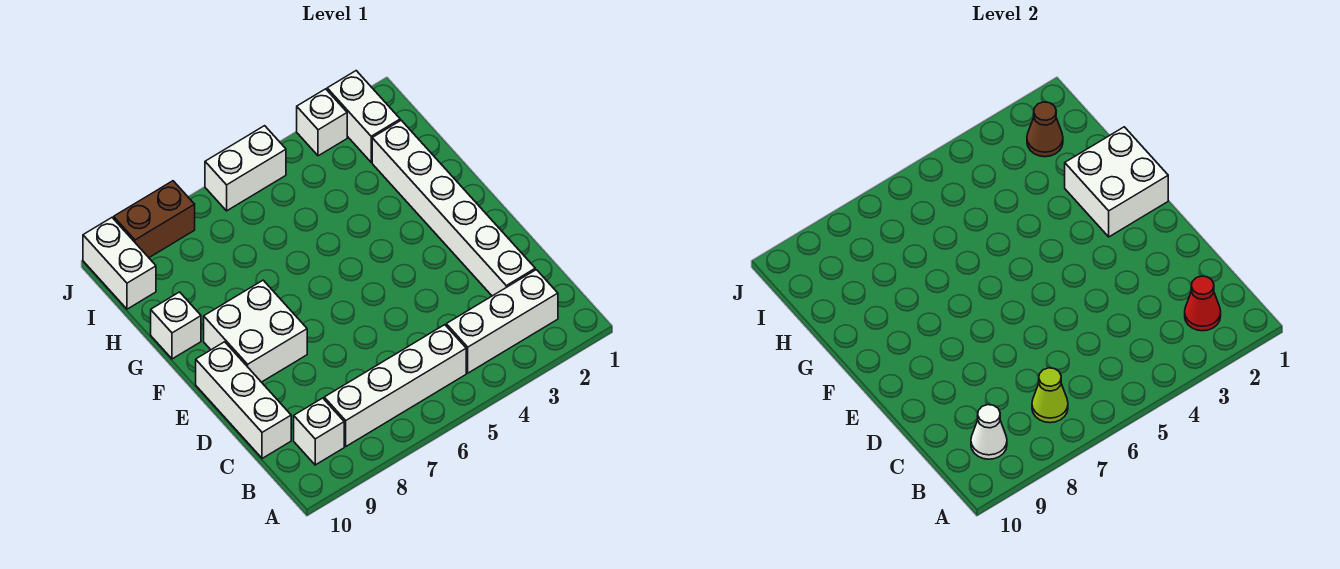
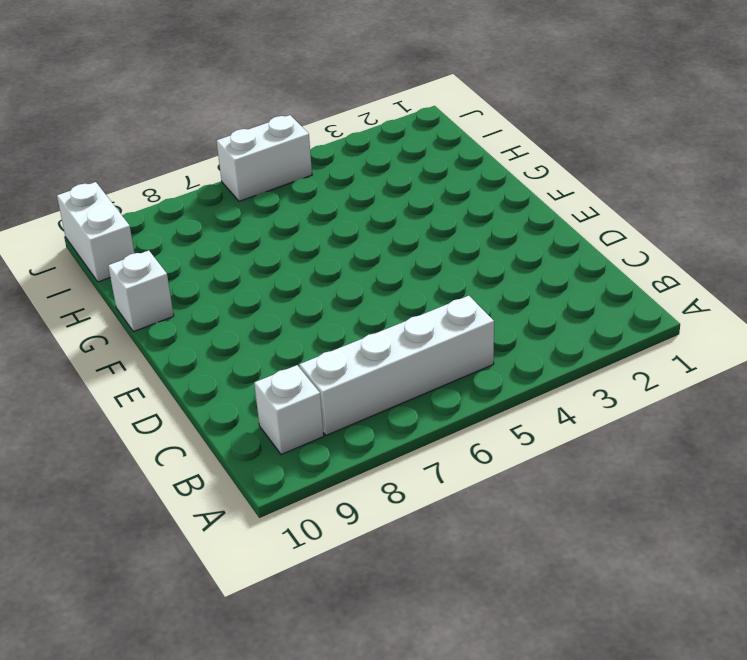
none -> white brick B2:B4 level 1
none -> white brick C2:H2 level 1
none -> white brick C10:E10 level 1

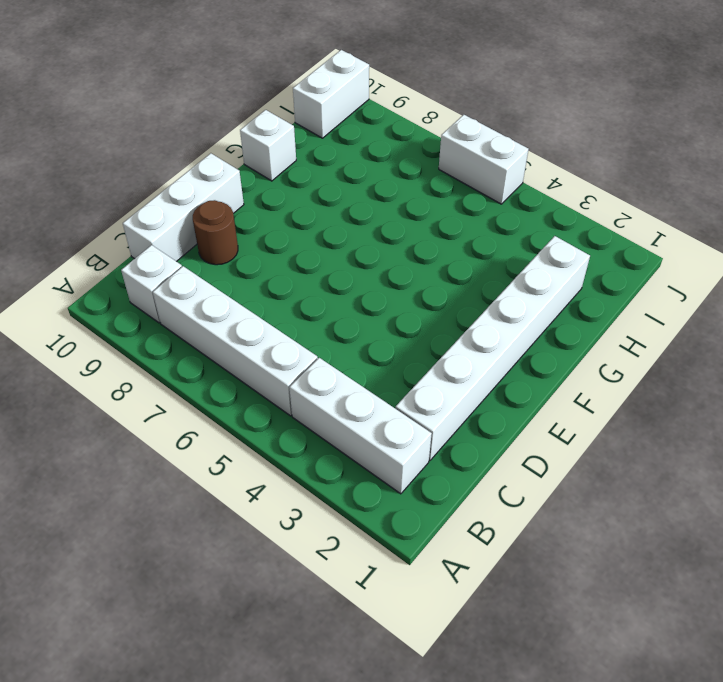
brown round brick D9 level 1 -> none
none -> white brick E8:F9 level 1
none -> white brick I2:J2 level 1
none -> white brick J3 level 1

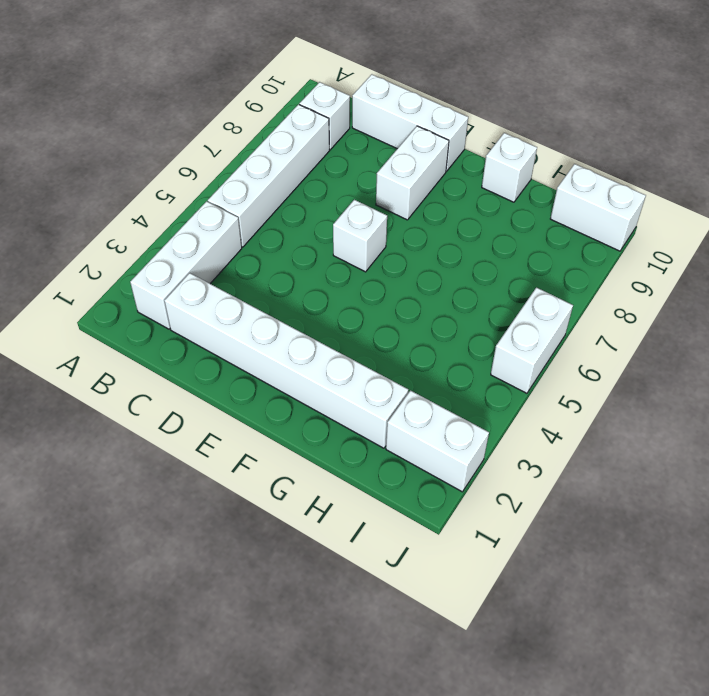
white brick E6 level 1 -> white brick J3 level 1
white brick E8:E9 level 1 -> white brick E8:F9 level 1
none -> brown brick J8:J9 level 1
none -> red cone B2 level 2
none -> lime cone B7 level 2

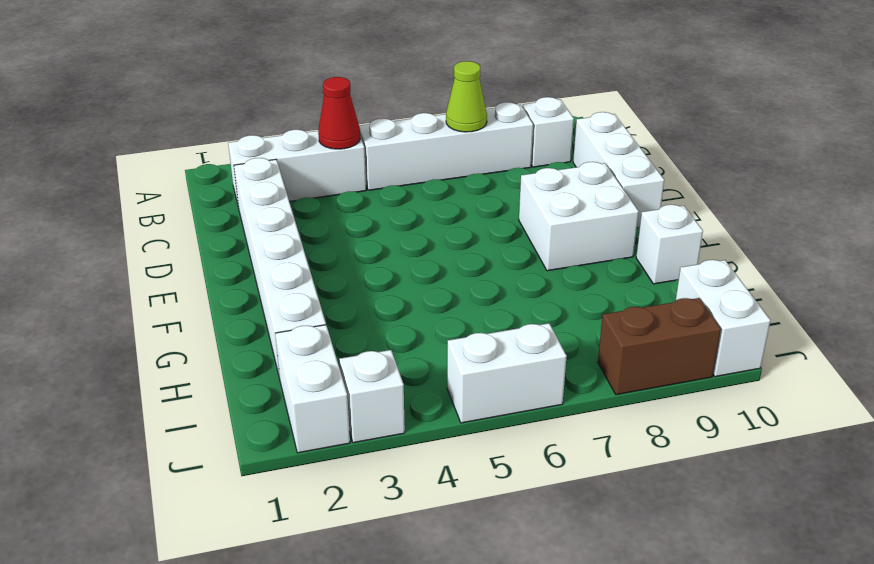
red cone B4 level 2 -> red cone B2 level 2
none -> white cone B9 level 2
none -> white brick F1:G2 level 2
none -> brown cone I2 level 2

